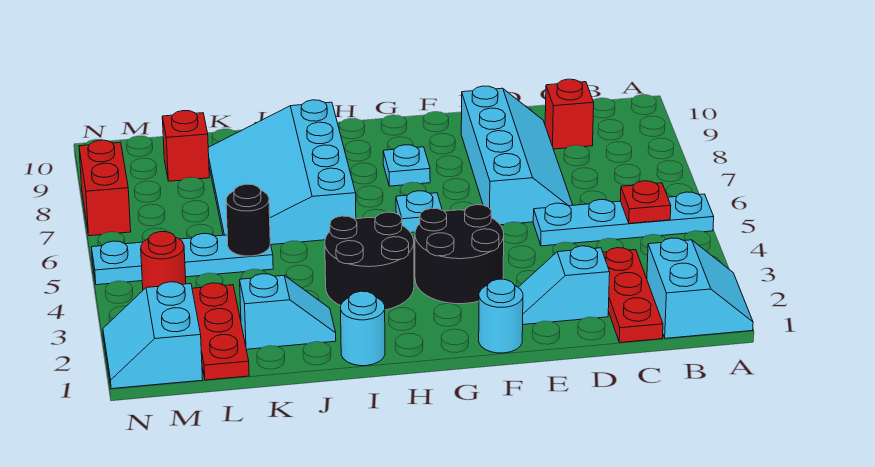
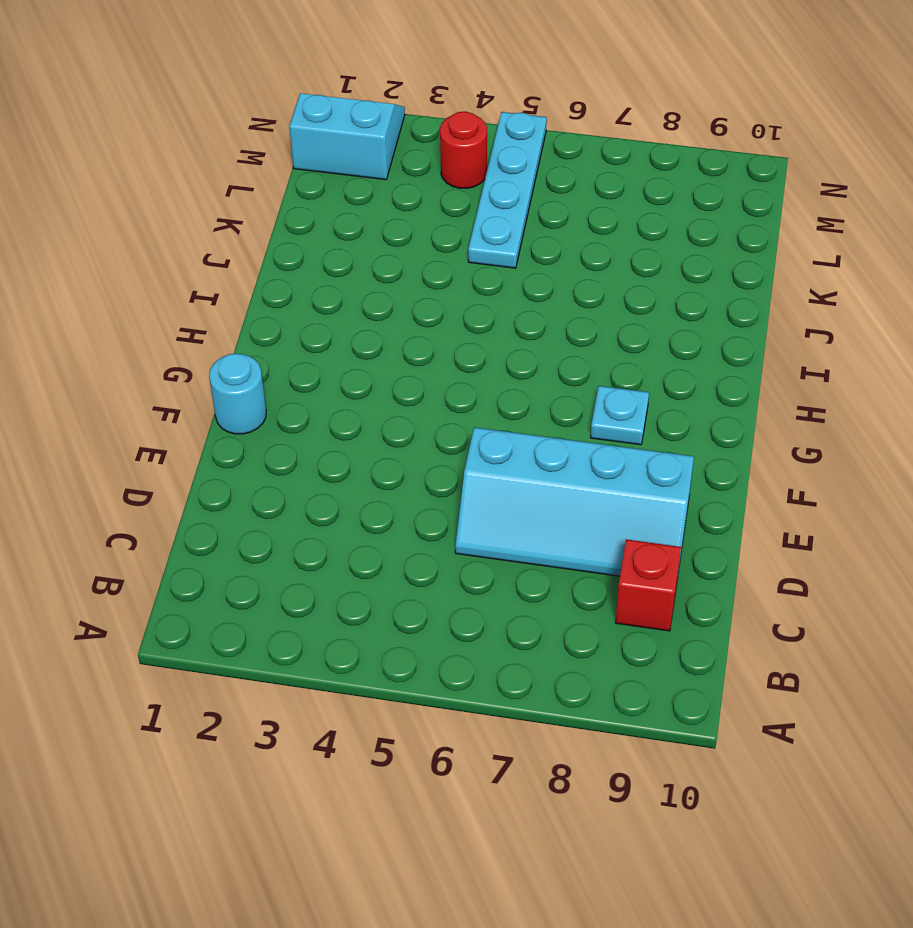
none -> cyan slope A1:B2 level 1 top B
none -> cyan plate A5:D5 level 1
none -> red plate C1:C3 level 1

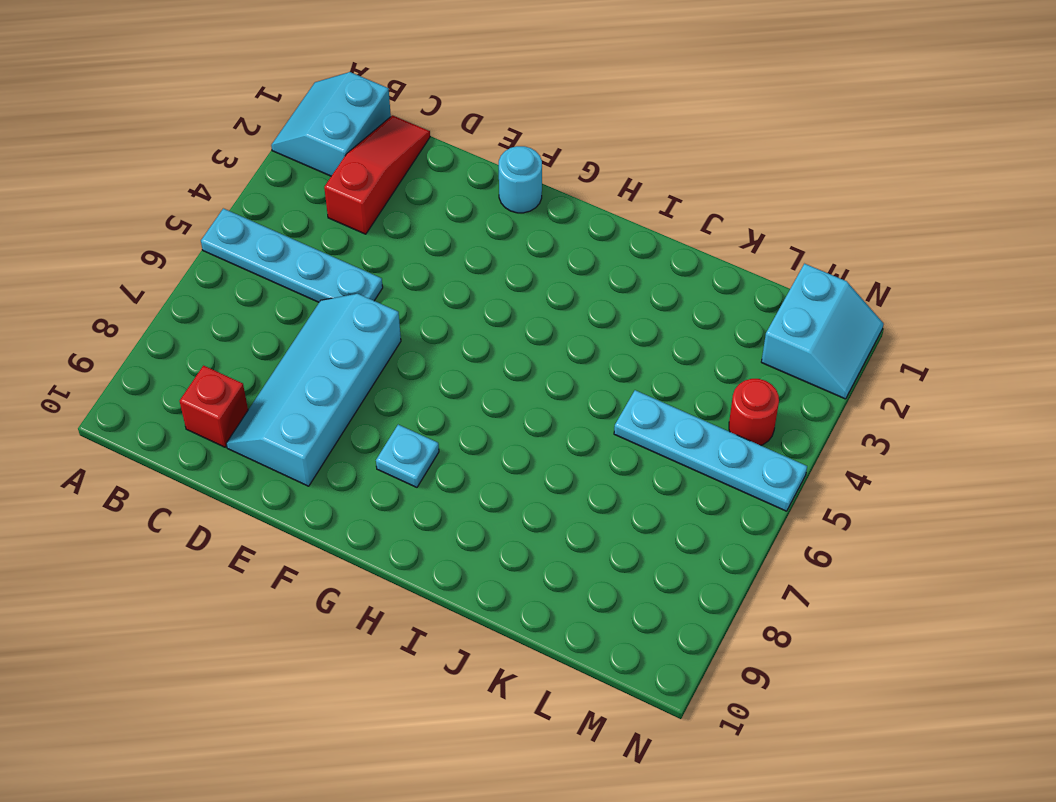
red slope C1:C3 level 1 top 3 -> red plate C1:C3 level 1
none -> cyan slope D2:E2 level 1 top D
none -> black round brick F3:G4 level 1
none -> cyan plate G6 level 1

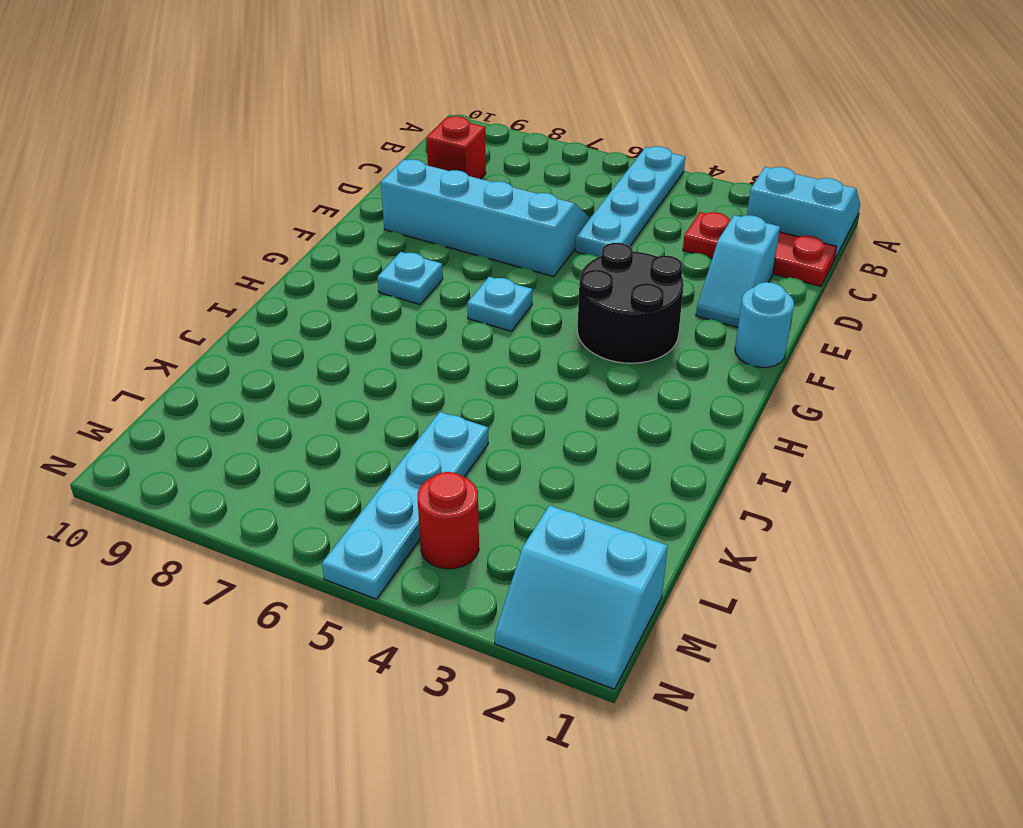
none -> black round brick H3:I4 level 1
none -> cyan round brick I1 level 1
none -> cyan slope I6:K9 level 1 top I

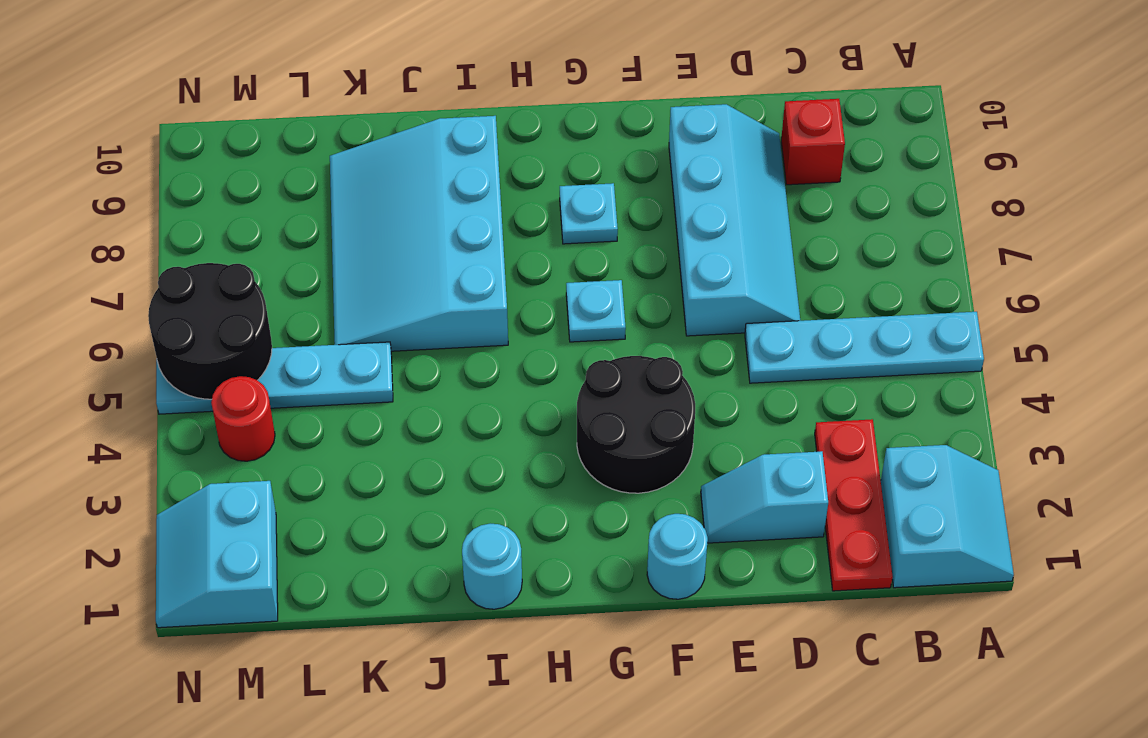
black round brick M5:N6 level 2 -> black round brick H3:I4 level 1
none -> cyan slope J2:K2 level 1 top K
none -> red plate L1:L3 level 1
none -> red brick L9 level 1

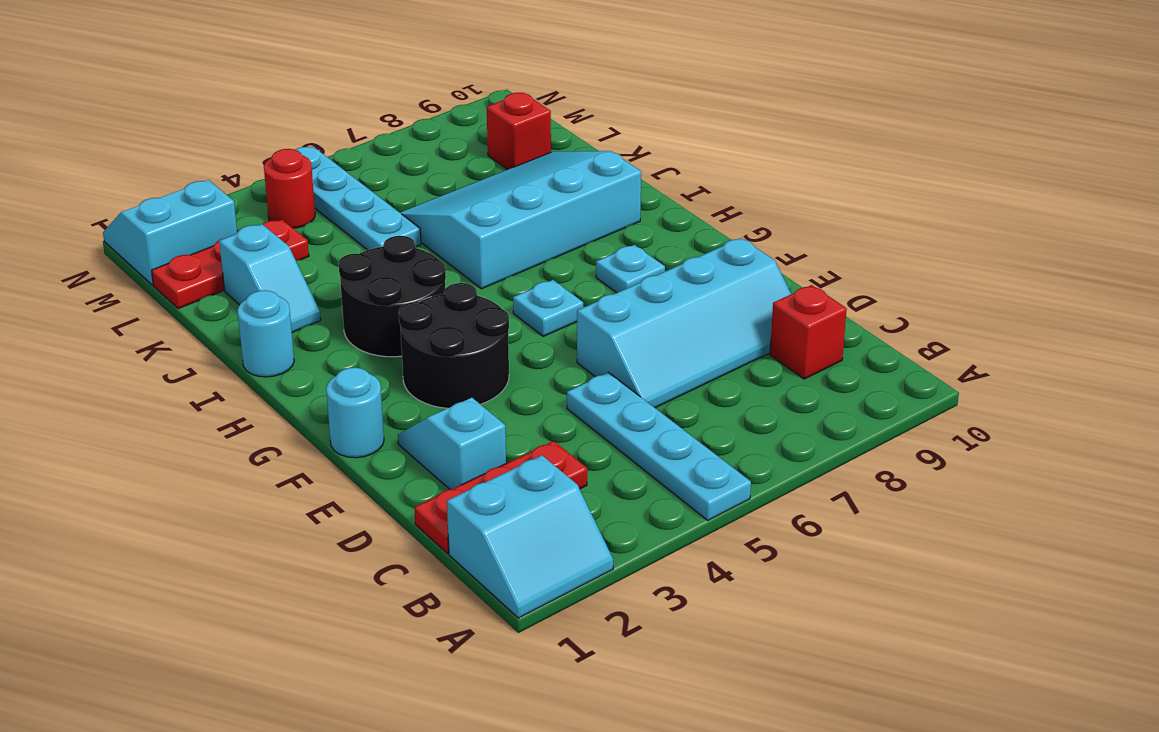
none -> red brick N7:N8 level 1
none -> red plate B5 level 2
none -> black round brick K5 level 2

